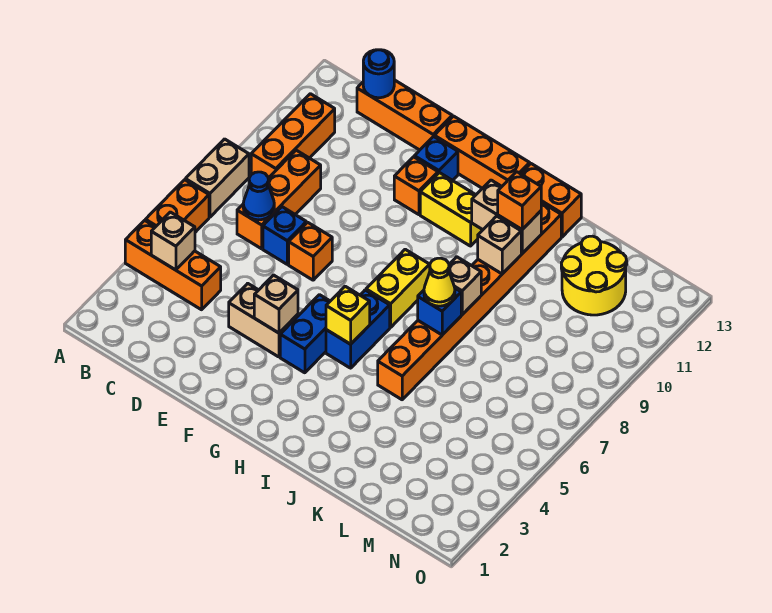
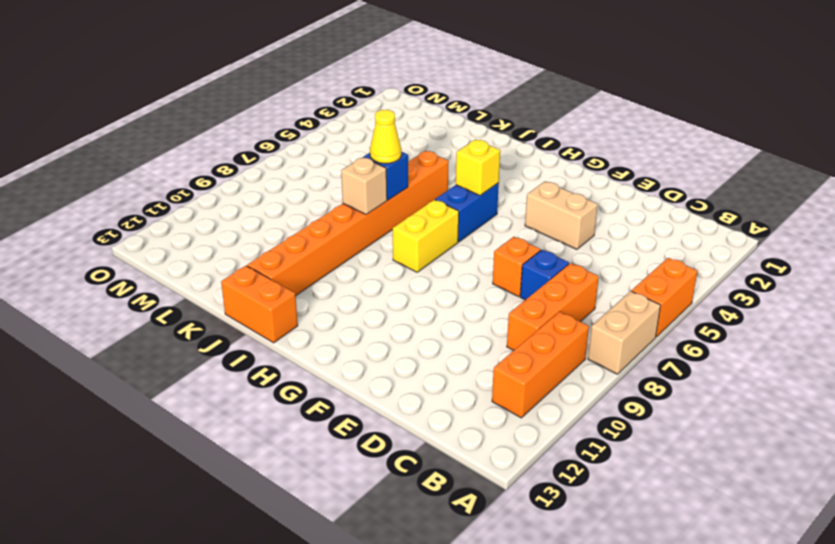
none -> orange brick A4:C4 level 1
none -> orange brick C13:E13 level 1
none -> orange brick F11 level 1
none -> blue brick F12 level 1

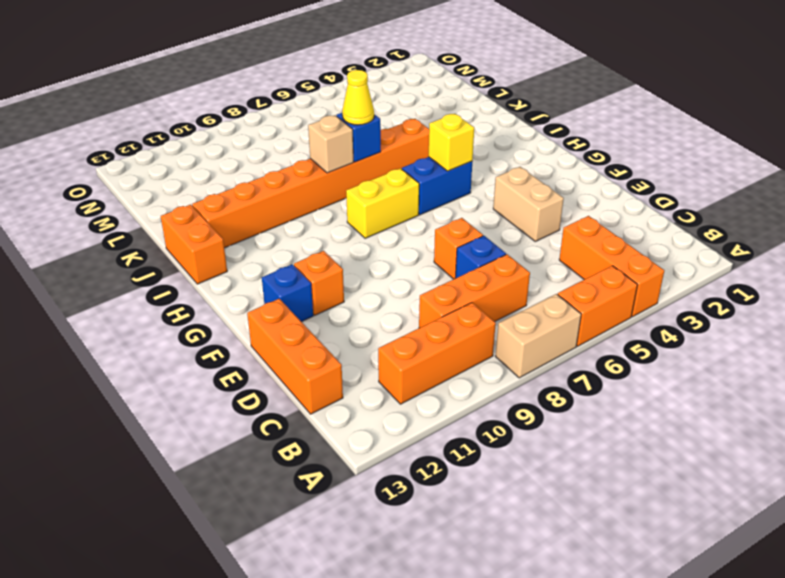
none -> orange brick F13:H13 level 1
none -> blue brick G4:G5 level 1
none -> yellow brick G11:H11 level 1
none -> yellow round brick L11:M12 level 1

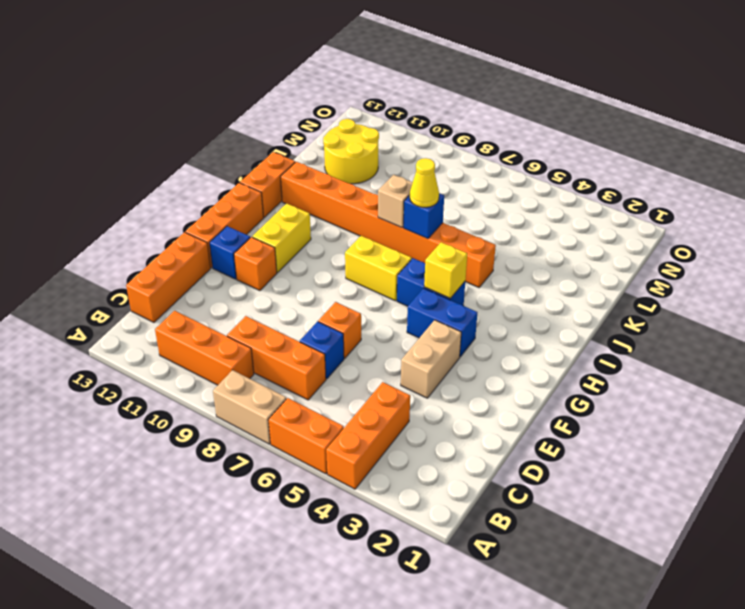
none -> tan brick B4 level 2
none -> blue cone C7 level 2
none -> blue round brick C13 level 2
none -> tan brick F4 level 2

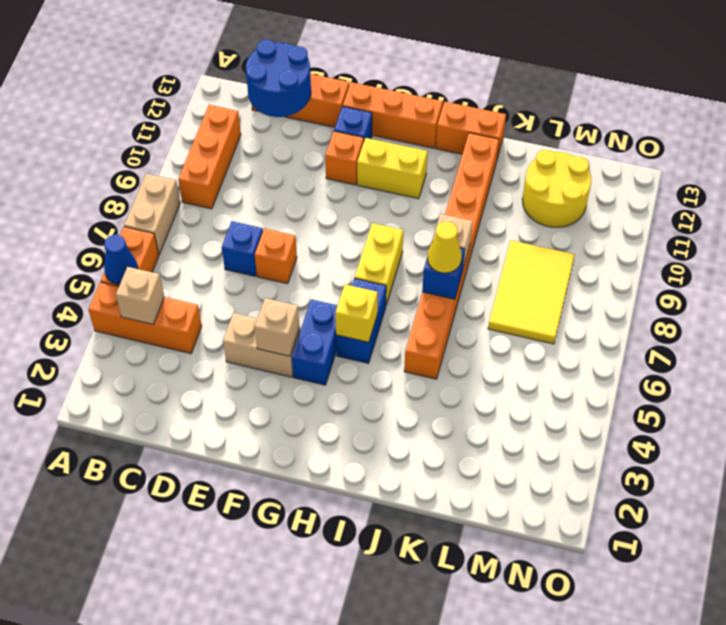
blue cone A5 level 2 -> blue cone C7 level 2
blue round brick C12:D13 level 2 -> blue round brick C13 level 2
yellow tile L7:M9 level 1 -> none
none -> orange brick C7:C9 level 1
none -> tan brick I11:J11 level 2
none -> tan brick J10 level 2
none -> orange brick J11 level 3

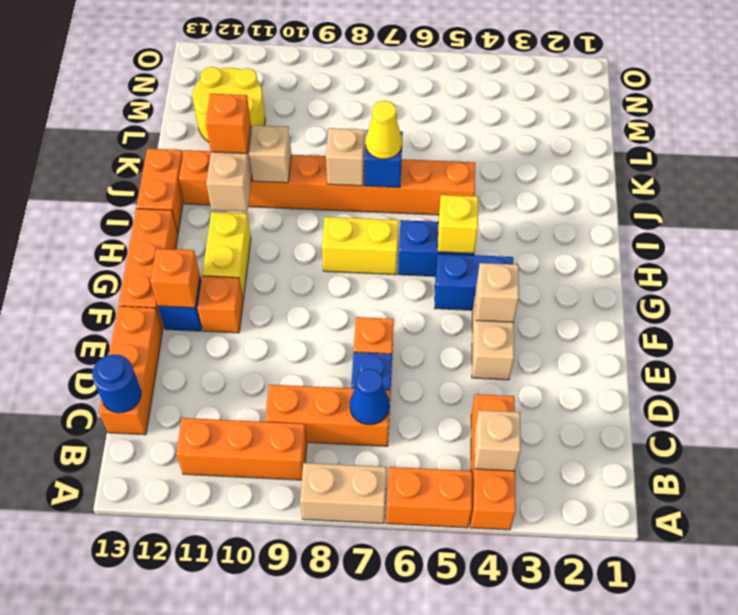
orange brick F12 level 2 -> none

